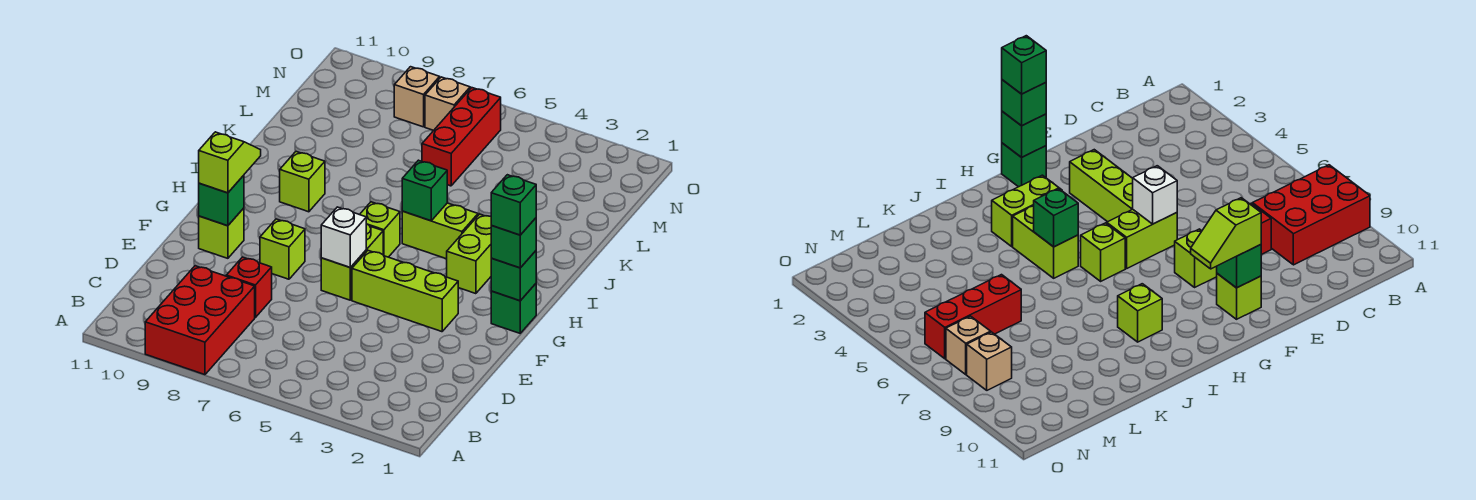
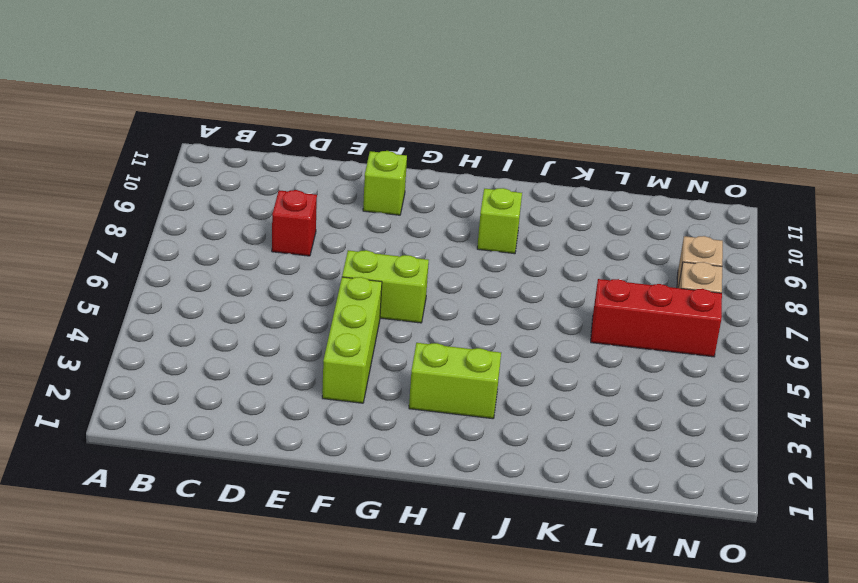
none -> red brick A8:C9 level 1
none -> lime brick F8 level 1
none -> green brick G1 level 1

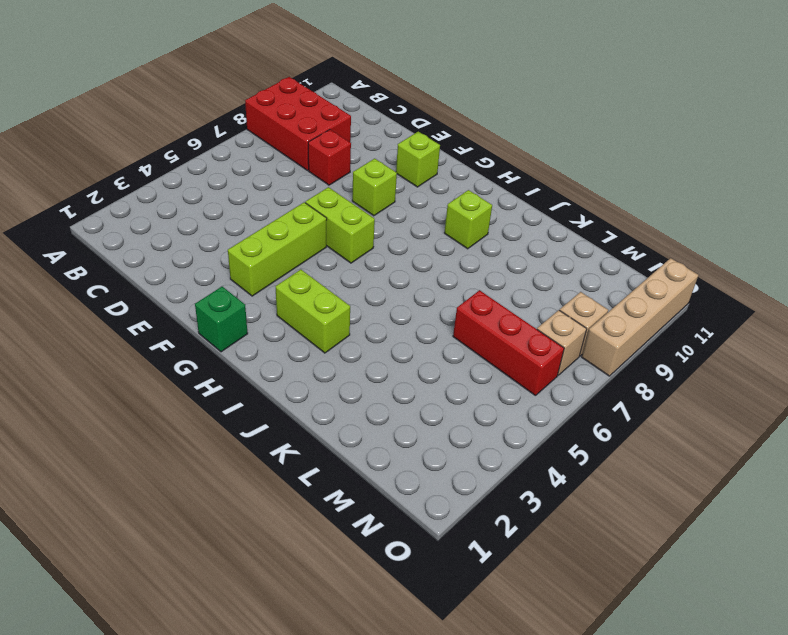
tan brick O8:O11 level 1 -> none
none -> lime brick H6 level 1
none -> lime brick I4:I5 level 1
none -> white brick F6 level 2

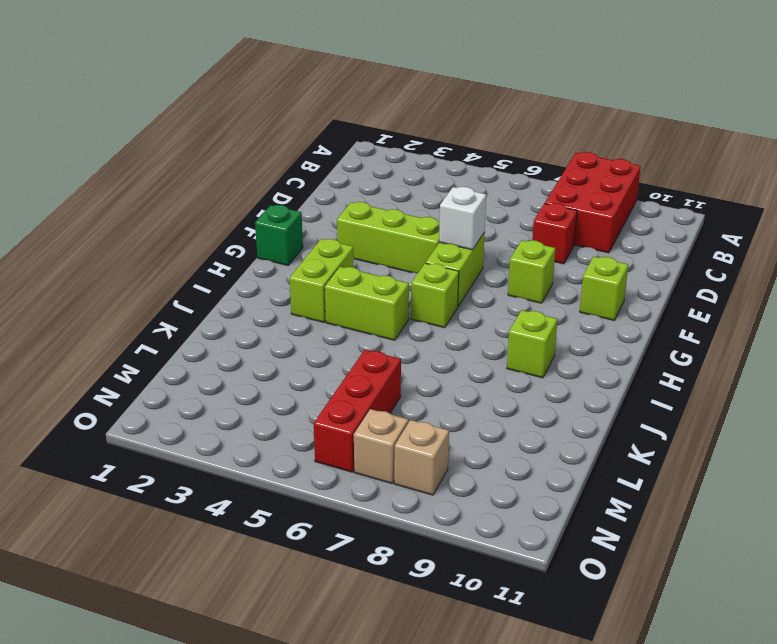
none -> green brick F10 level 2
none -> green brick G1 level 2
none -> green brick I5 level 2

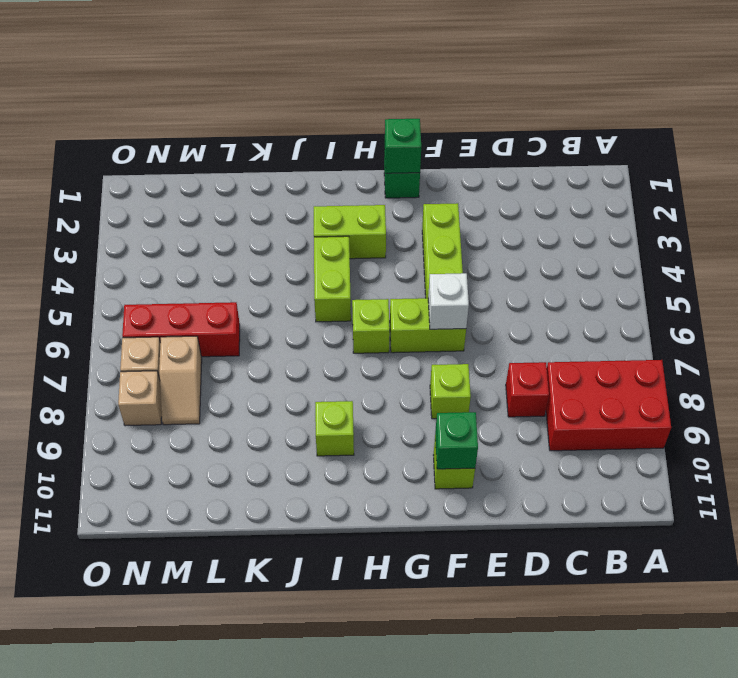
tan slope M7:M8 level 1 top 7 -> none
none -> green brick I5 level 2
none -> lime slope F10:G10 level 3 top F
none -> green brick G1 level 3

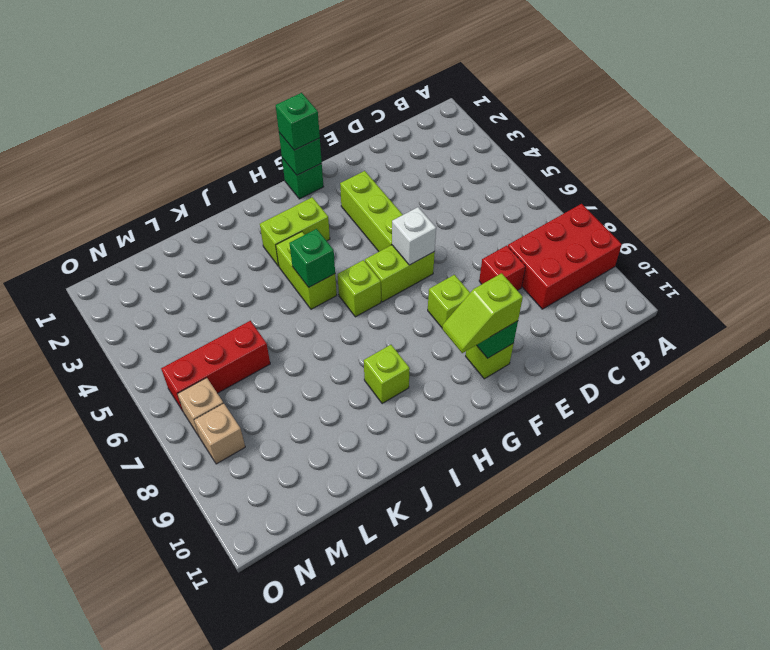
none -> green brick G1 level 4

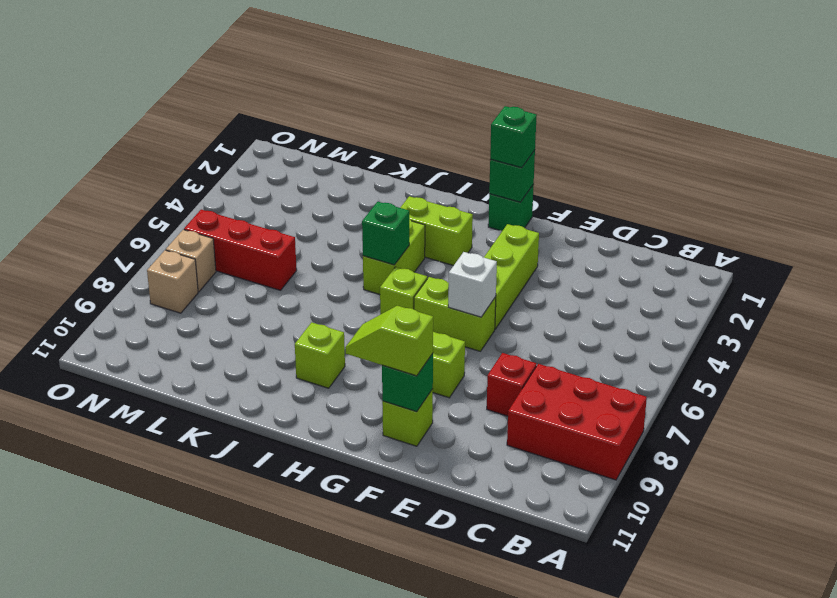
none -> green brick G1 level 4

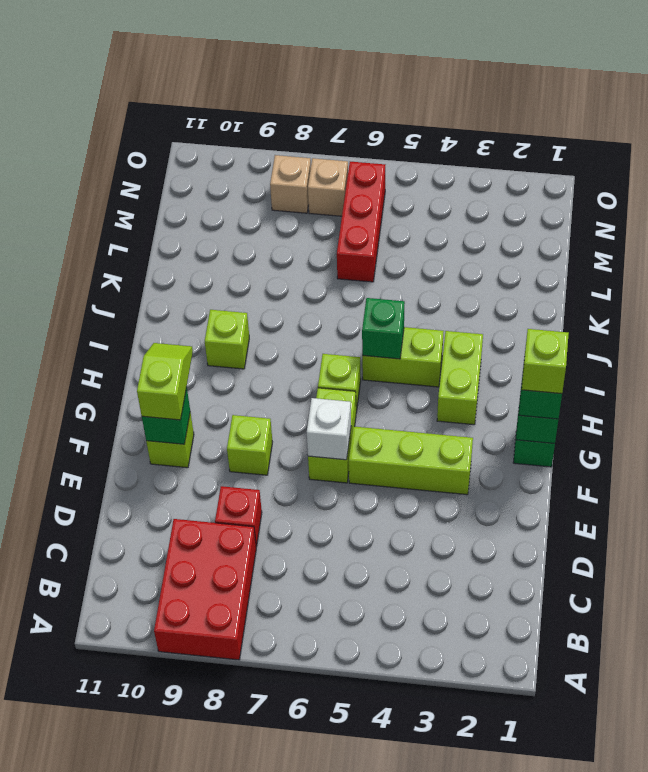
lime brick G1 level 4 -> green brick G1 level 4

